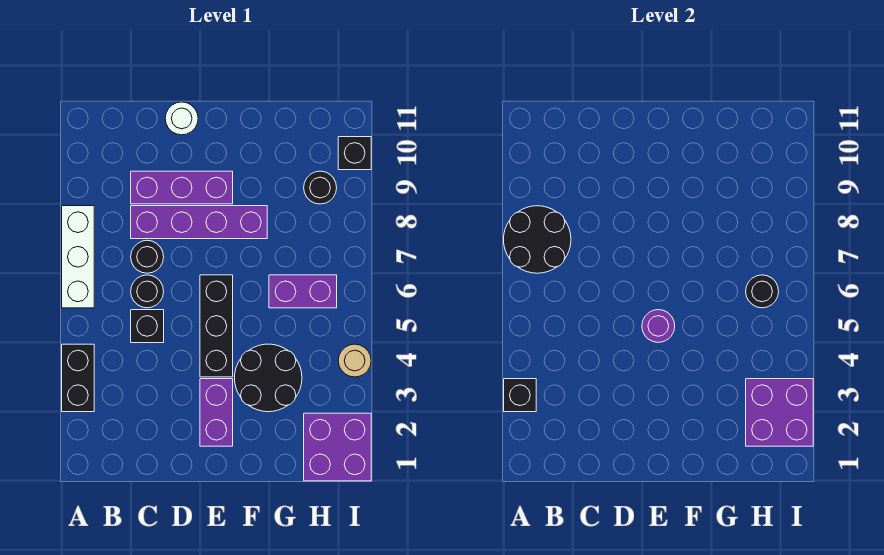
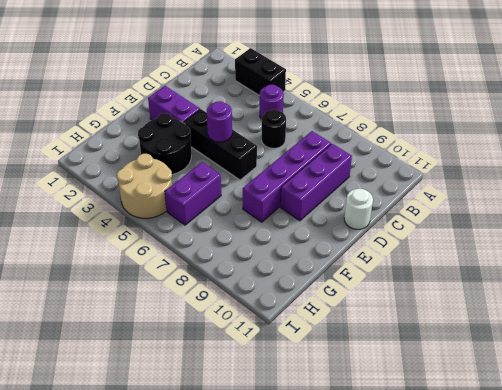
purple round brick B5 level 1 -> none
tan round brick H4:I5 level 1 -> tan round brick I4 level 1
none -> white brick A6:A8 level 1
none -> black brick C5 level 1
none -> black round brick C7 level 1

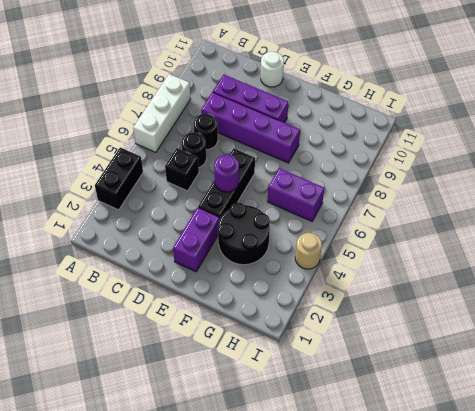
none -> purple brick H1:I2 level 1
none -> black round brick H9 level 1
none -> black brick I10 level 1

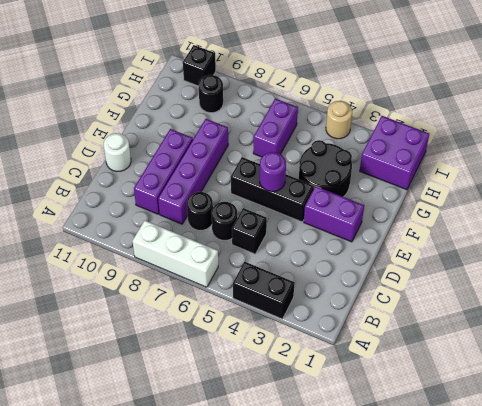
none -> black brick A3 level 2
none -> black round brick A7:B8 level 2
none -> purple brick H2:I3 level 2

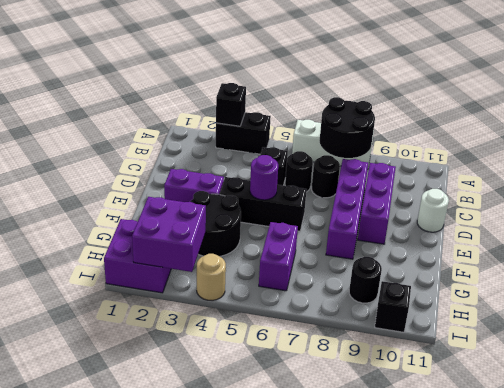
none -> black round brick H6 level 2

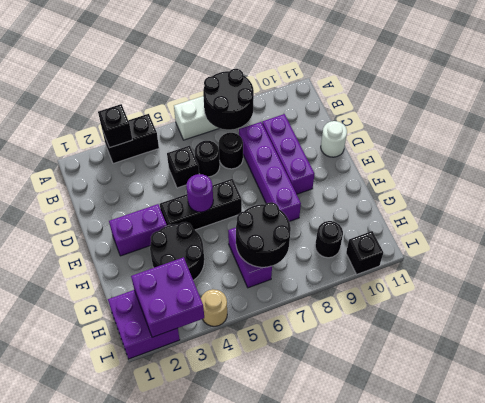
black round brick G6:H7 level 2 -> black round brick H6 level 2

